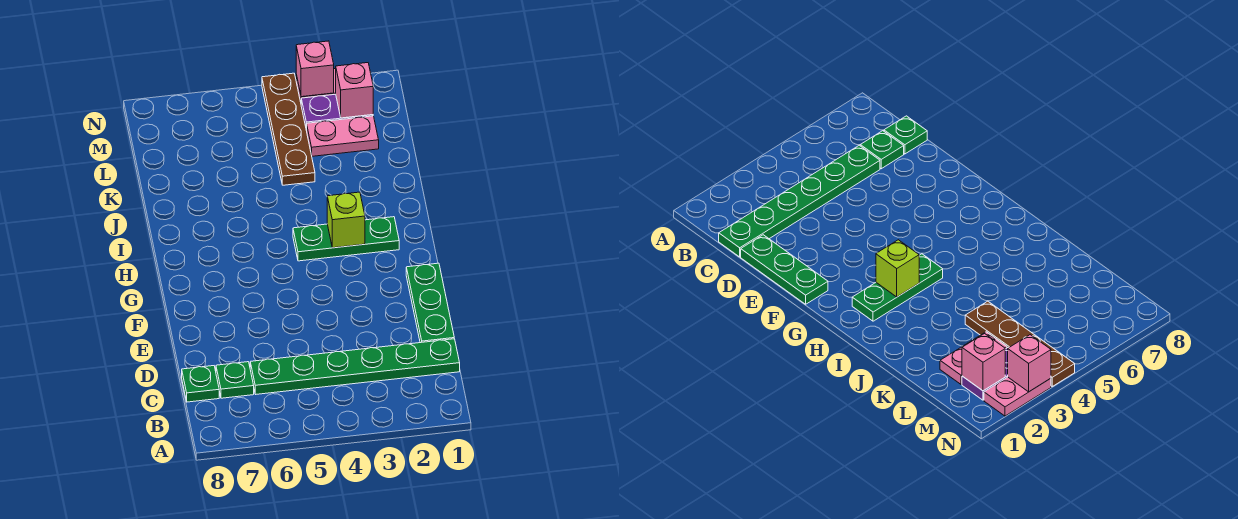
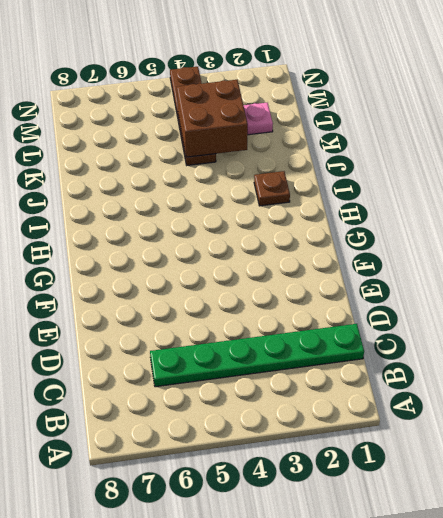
brown plate I2 level 1 -> none
brown brick K3:L4 level 2 -> none
none -> green plate C7 level 1
none -> green plate C8 level 1
none -> green plate D1:F1 level 1

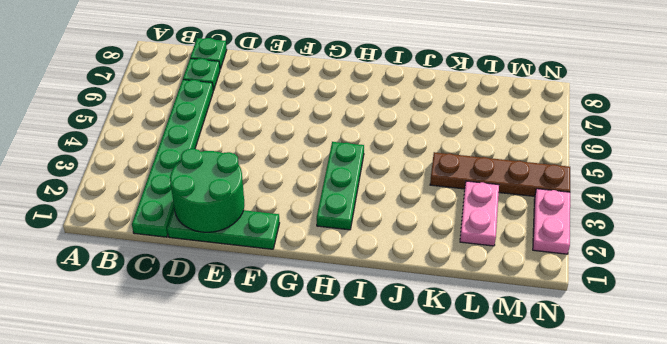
green round brick D1:E2 level 2 -> none
none -> purple plate M2:M3 level 1
none -> lime brick H3 level 2
none -> pink brick M2 level 2

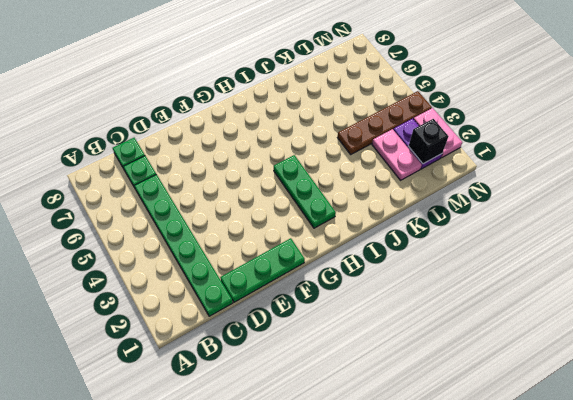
black brick M2 level 2 -> pink brick M2 level 2
none -> lime brick H3 level 2
none -> pink brick N3 level 2

